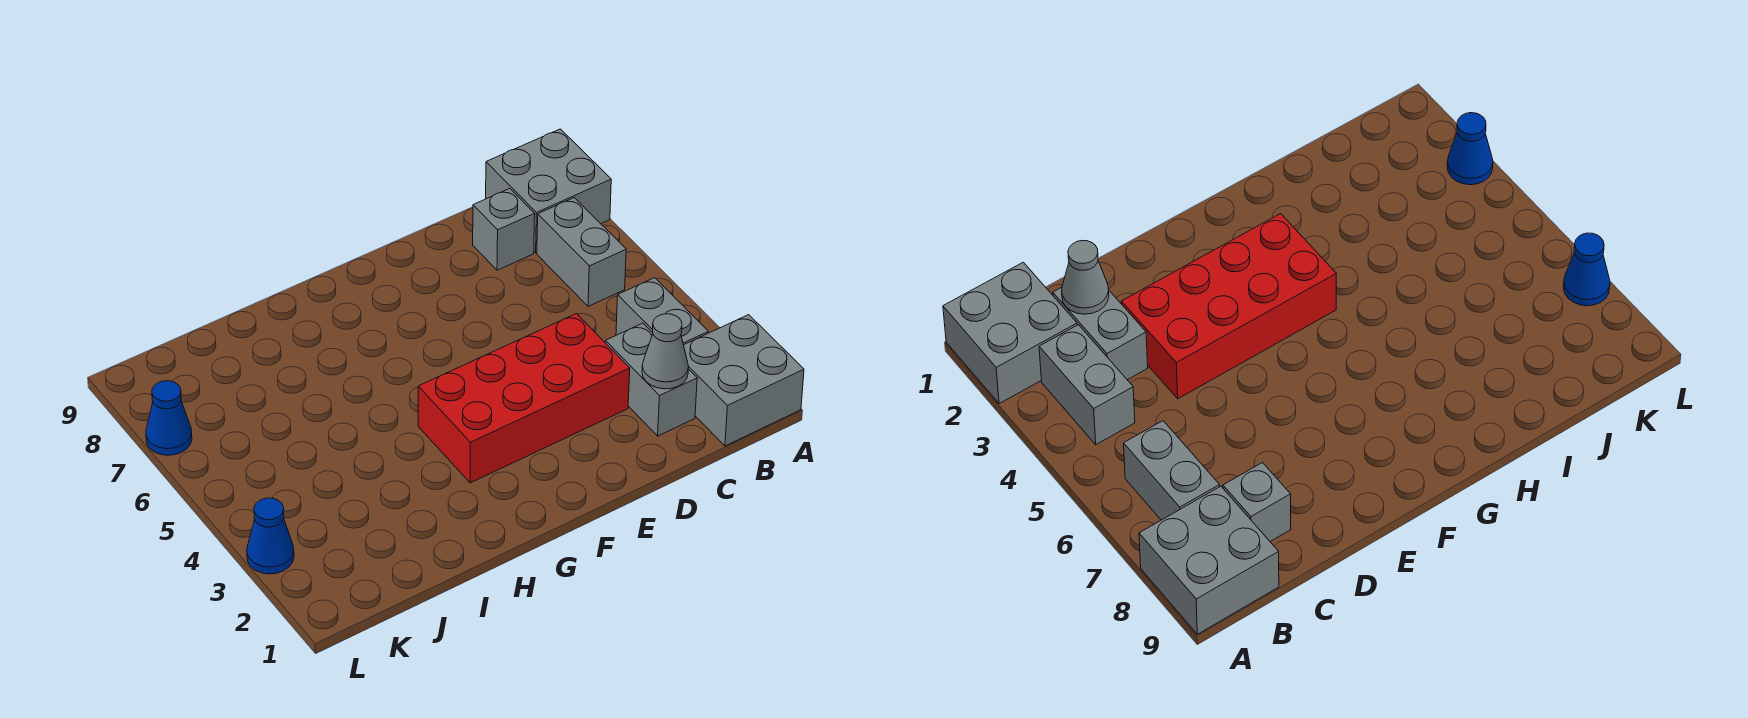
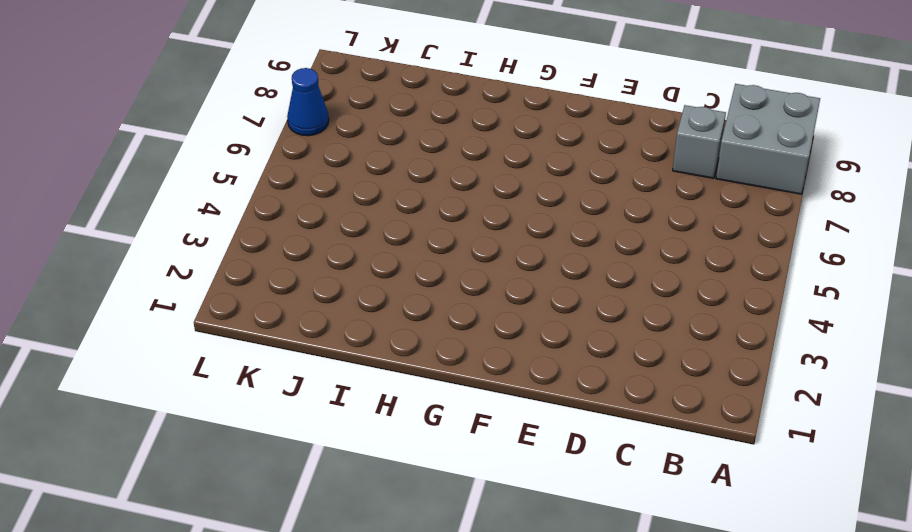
none -> grey brick A1:B2 level 1
none -> grey brick B3:B4 level 1

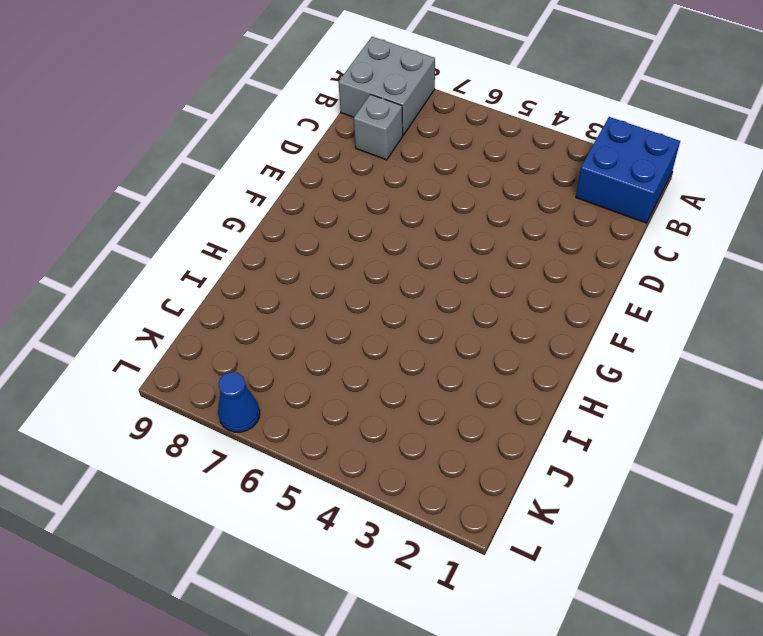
blue brick A1:B2 level 1 -> grey brick A1:B2 level 1
none -> grey brick B3:B4 level 1
none -> grey brick B6:B7 level 1

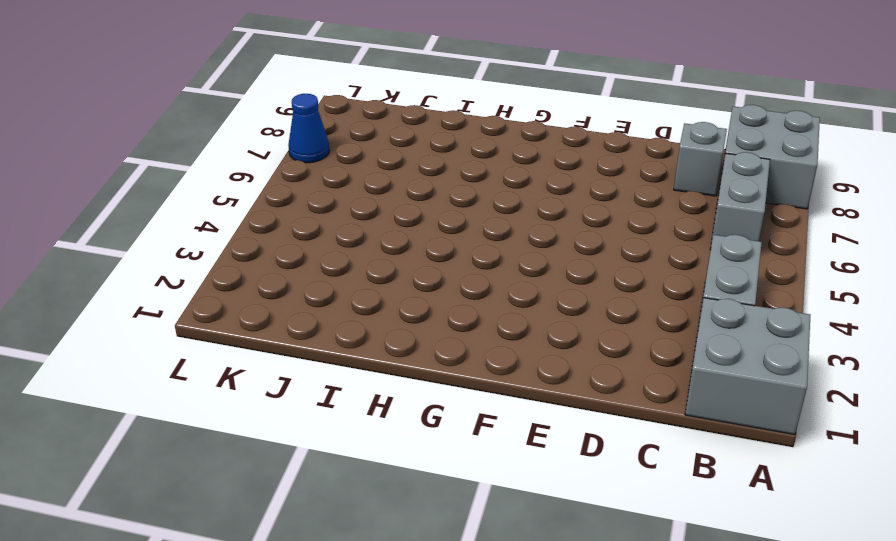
none -> grey brick C2:C3 level 1
none -> red brick D3:G4 level 1

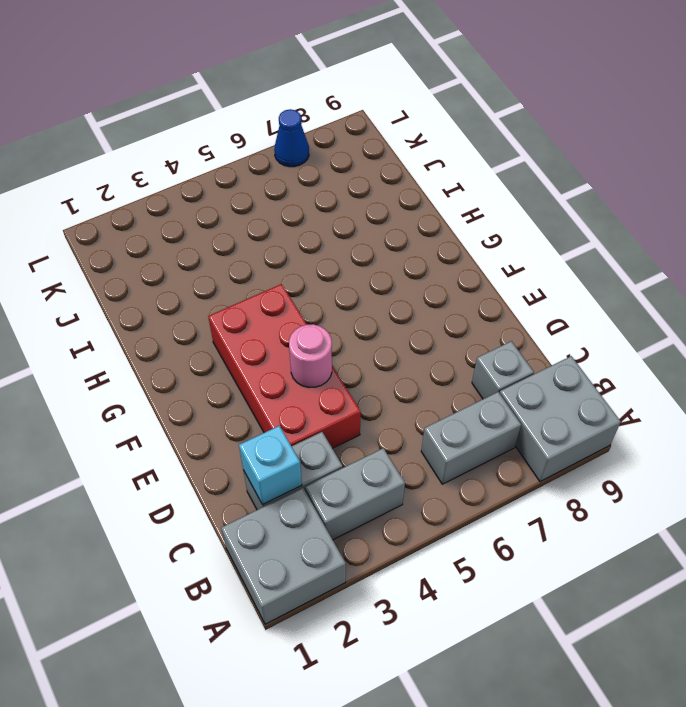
cyan brick C2 level 2 -> grey cone C2 level 2
pink round brick E4 level 2 -> none
none -> blue cone L3 level 1

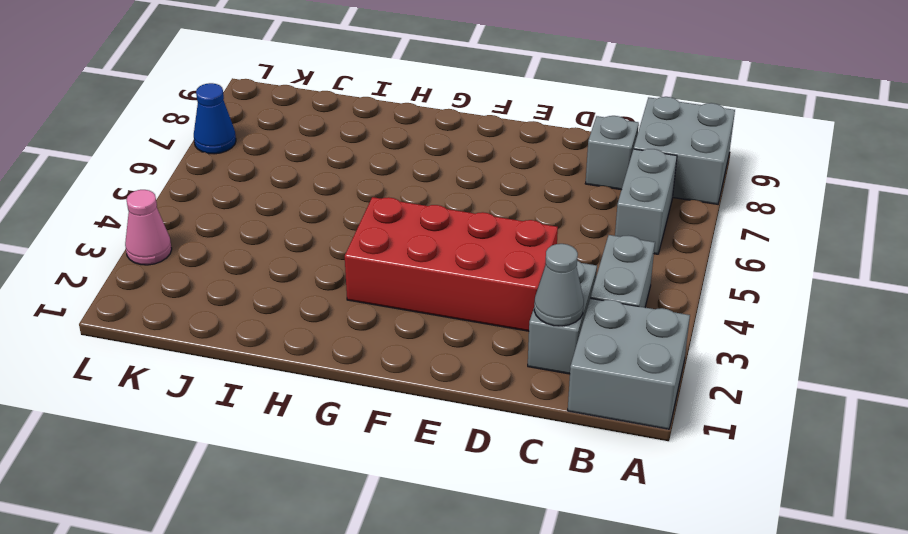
pink cone L3 level 1 -> blue cone L3 level 1

